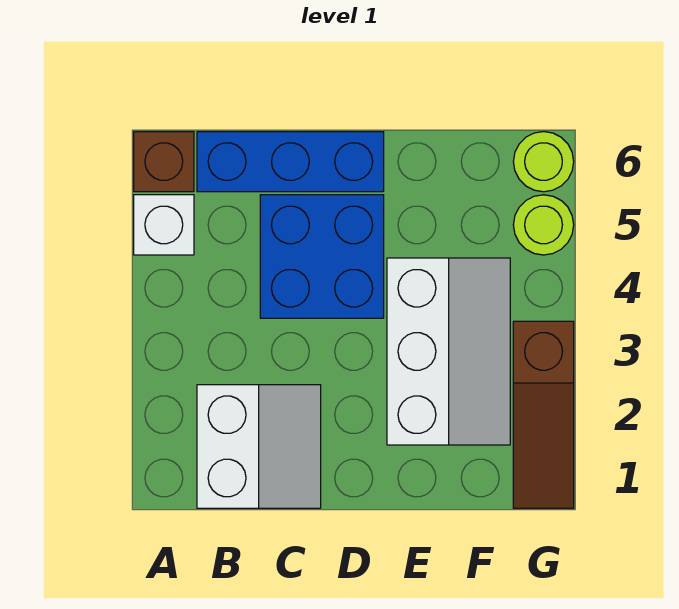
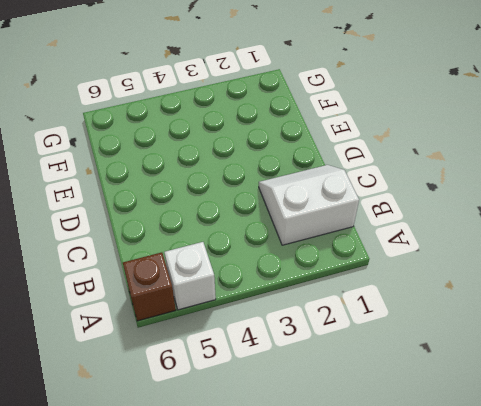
none -> blue brick B6:D6 level 1
none -> blue brick C4:D5 level 1

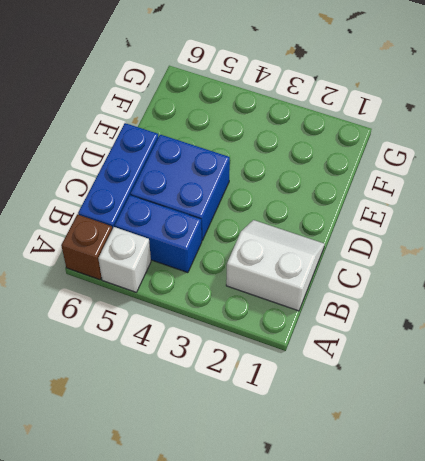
blue brick B4:B5 level 1 -> none
none -> white slope E2:F4 level 1 top E
none -> brown slope G1:G3 level 1 top 3

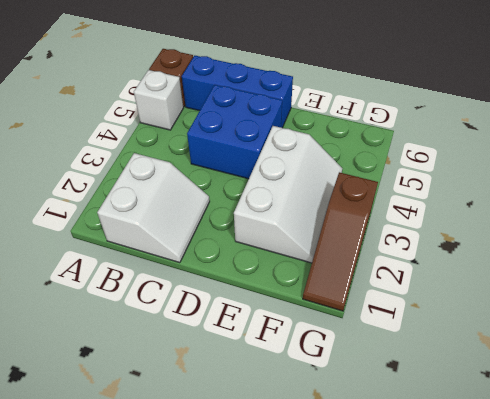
none -> lime round brick G5 level 1
none -> lime round brick G6 level 1

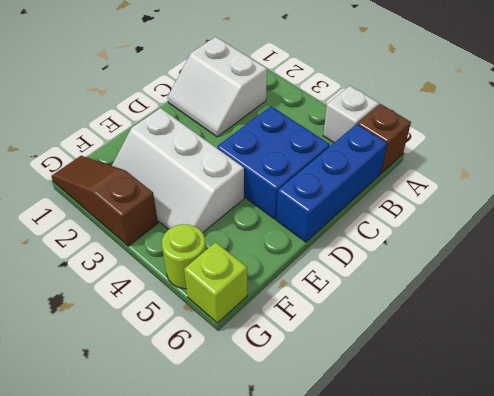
lime brick G6 level 1 -> lime round brick G6 level 1

